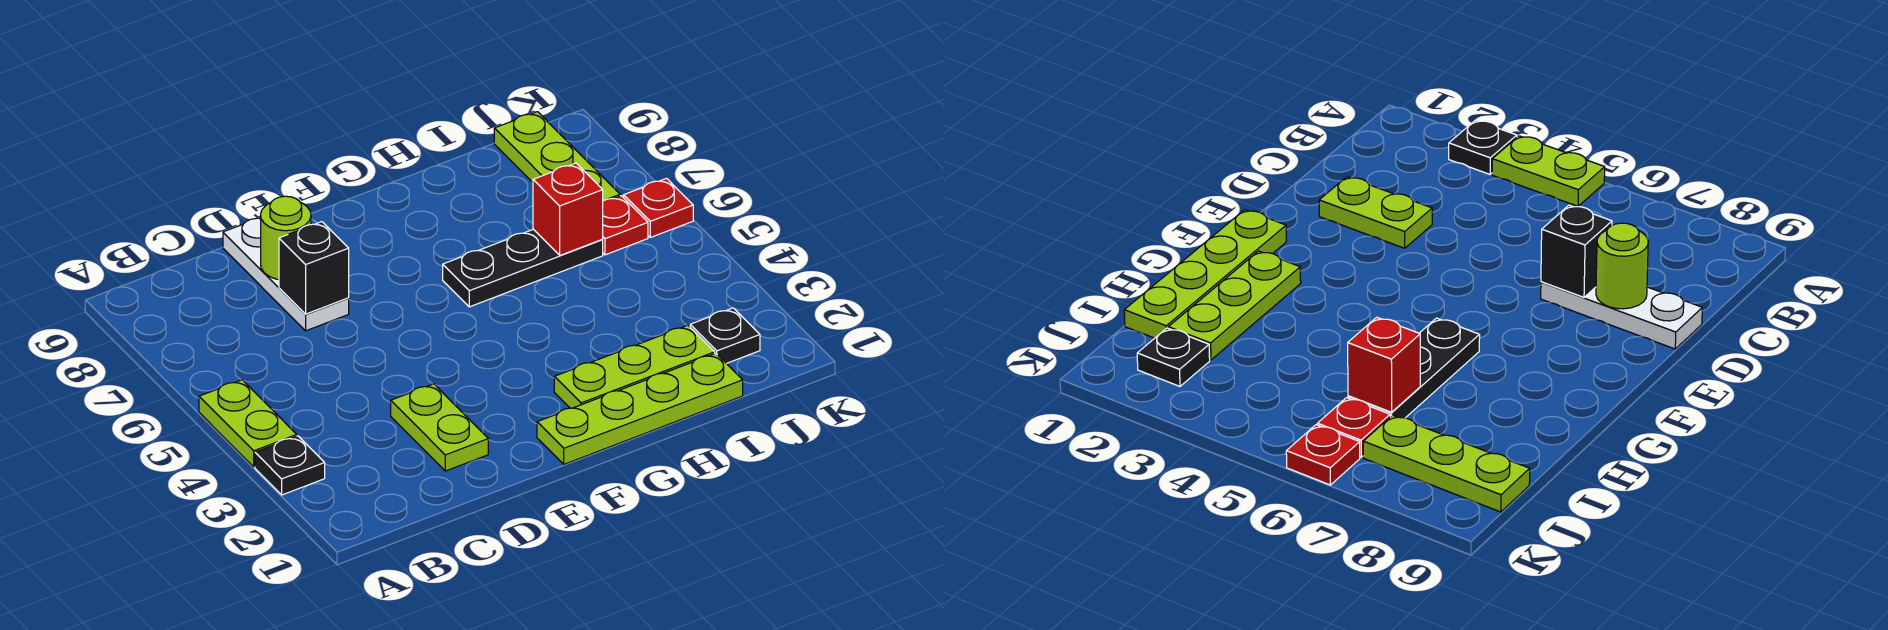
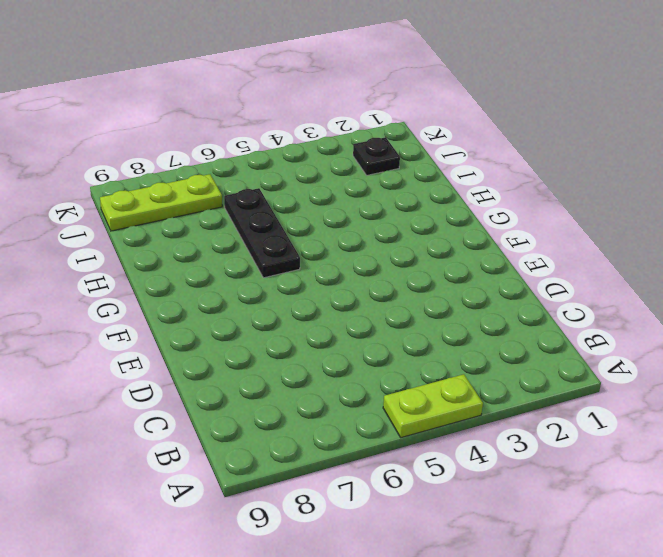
none -> black plate A3 level 1
none -> lime plate D2:D3 level 1
none -> white plate D7:D9 level 1

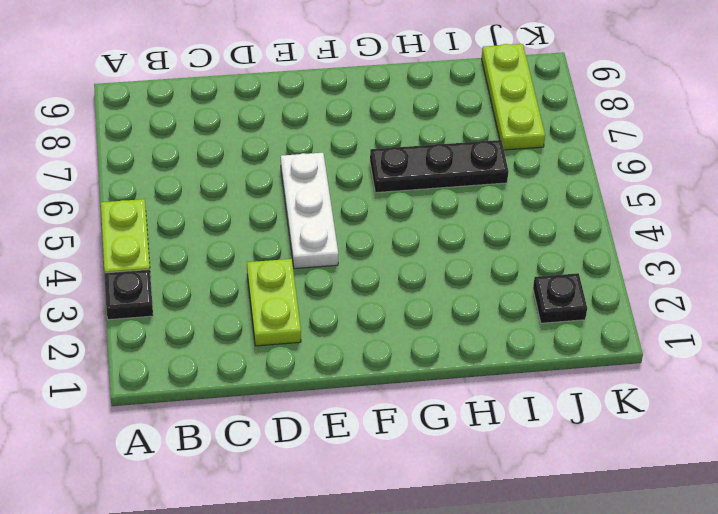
white plate E4:E6 level 1 -> white plate D7:D9 level 1
none -> lime plate F1:I1 level 1
none -> lime plate G2:I2 level 1
none -> red plate J6 level 1

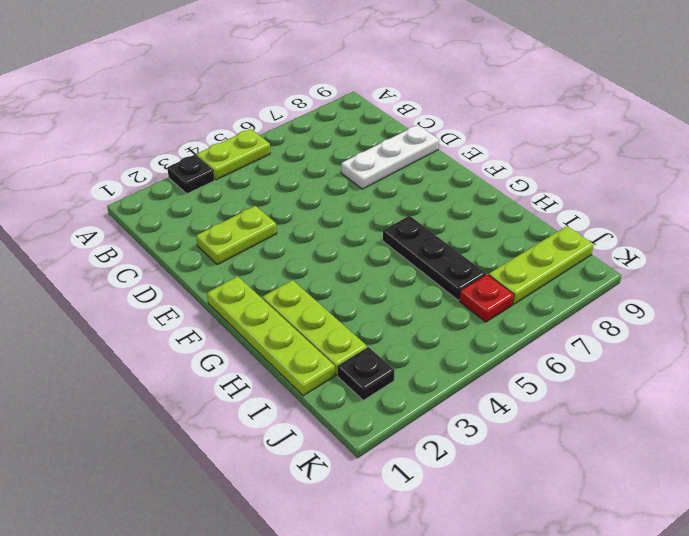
none -> red plate K6 level 1
none -> black brick D7 level 2
none -> lime round brick D8 level 2

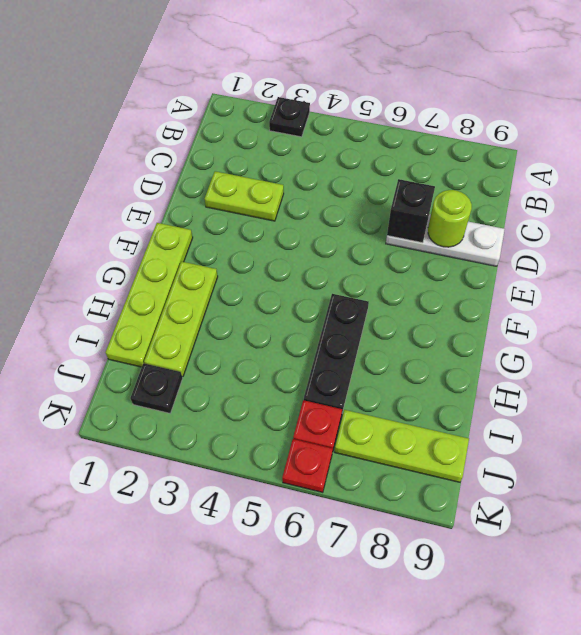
none -> lime plate A4:A5 level 1
none -> red brick I6 level 2

